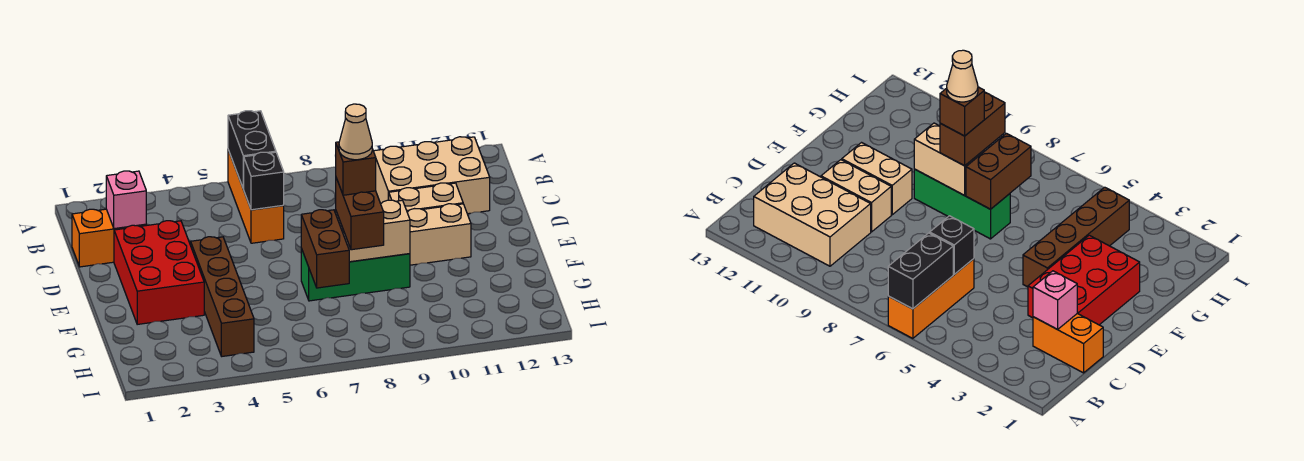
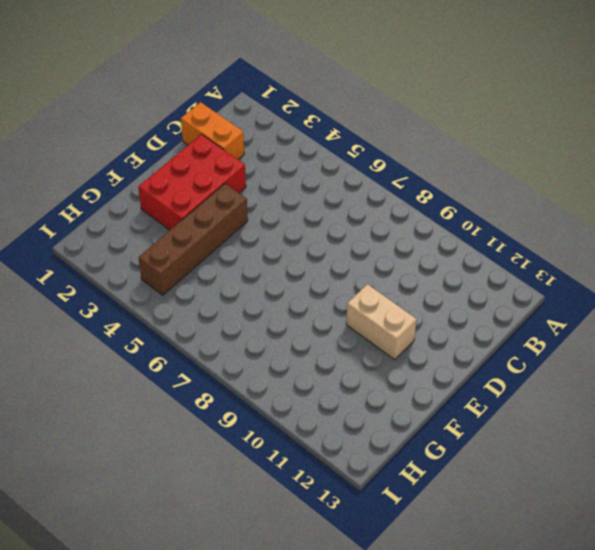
none -> orange brick A6:C6 level 1
none -> tan brick B10:C12 level 1
none -> tan brick D10:D11 level 1

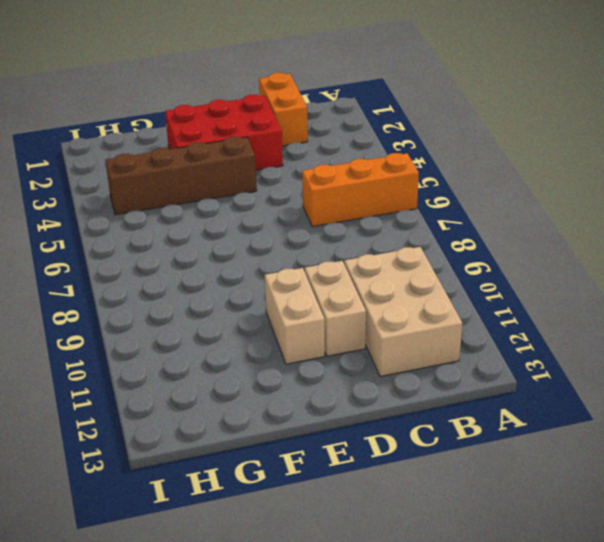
none -> green brick F7:F9 level 1
none -> black brick A6:B6 level 2
none -> pink brick C2 level 2

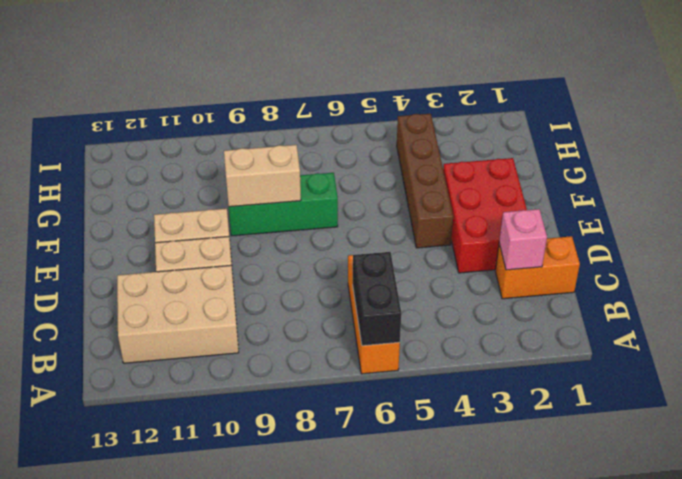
none -> black brick C6 level 2
none -> brown brick F7:G7 level 2
none -> brown brick F8:G8 level 3

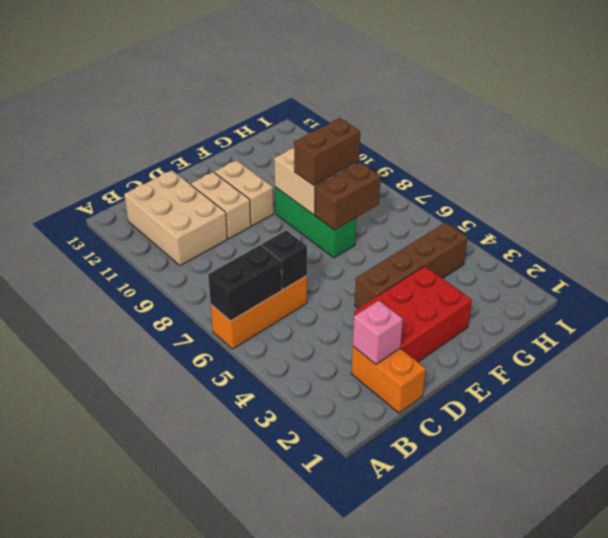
none -> brown brick F8 level 4
none -> tan cone F8 level 5

